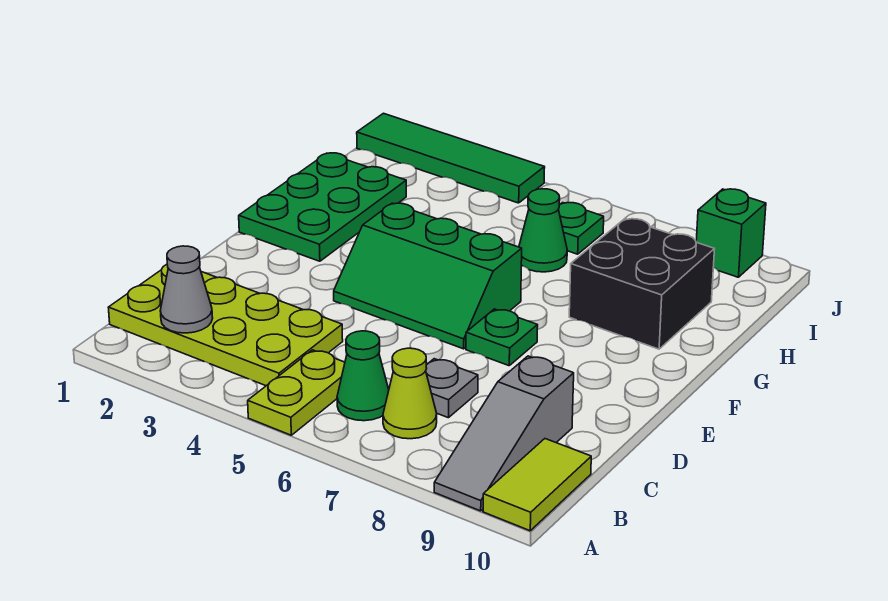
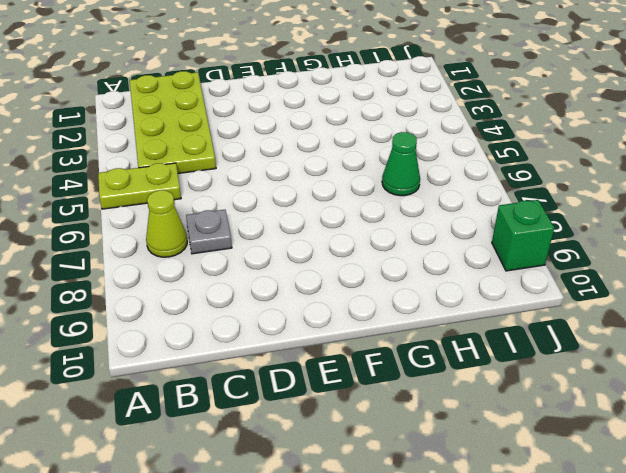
none -> grey slope A9:C9 level 1 top C
none -> lime tile A10:B10 level 1
none -> green cone B6 level 1

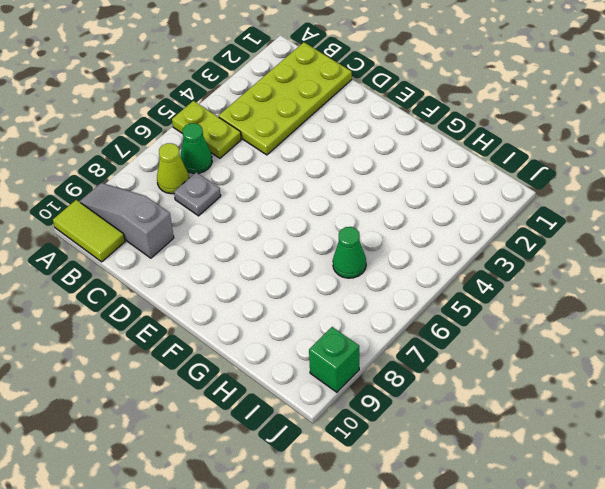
none -> green slope E4:F6 level 1 top F
none -> green plate E7 level 1
none -> green plate F1:H2 level 1

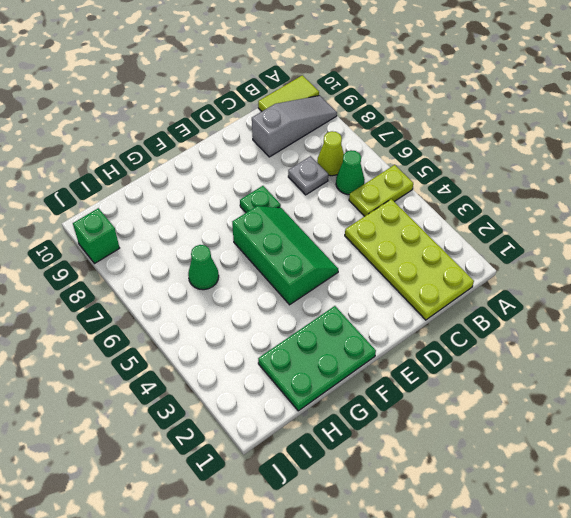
none -> black brick G8:H9 level 1
none -> green plate I6 level 1
none -> green tile J1:J4 level 1

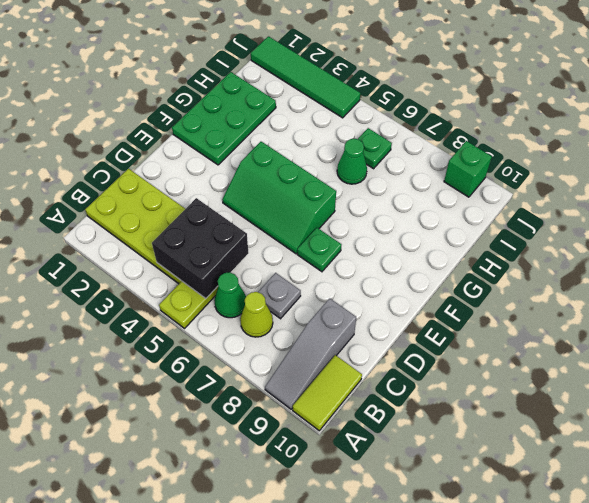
black brick B4:C5 level 2 -> black brick G8:H9 level 1
none -> grey cone B2 level 2

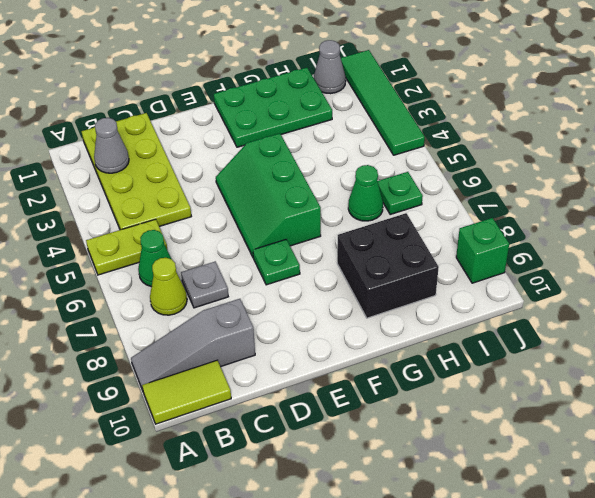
grey cone I1 level 1 -> none

